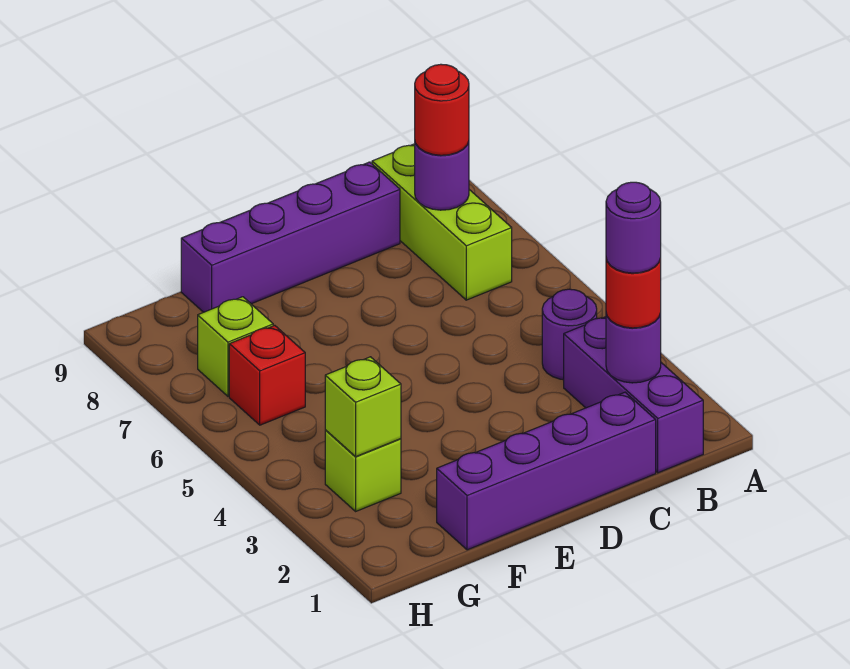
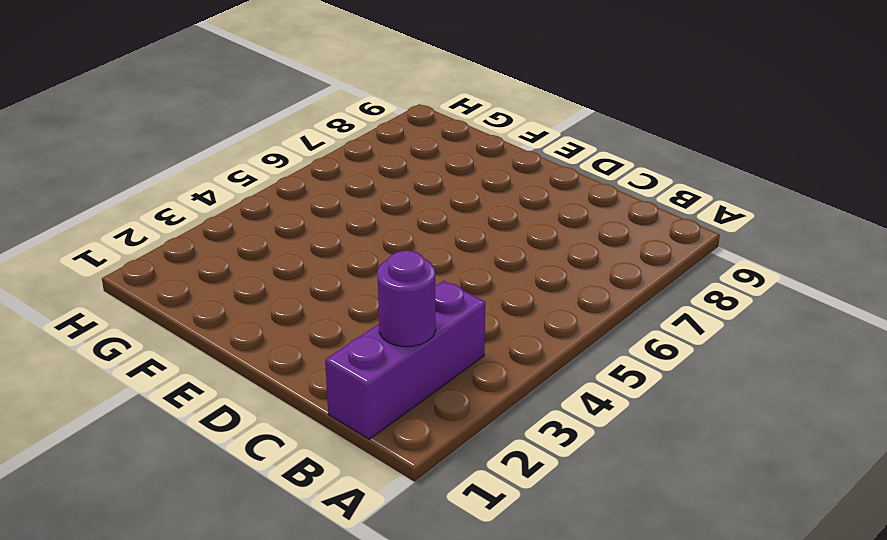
none -> purple round brick B4 level 1
none -> lime brick B7:B9 level 1
none -> purple brick C1:F1 level 1

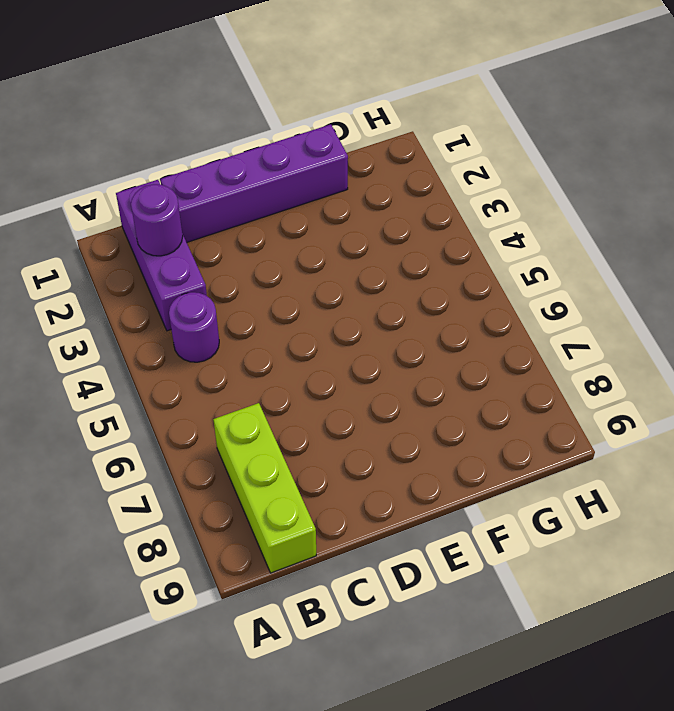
none -> purple brick C9:F9 level 1
none -> lime brick G3 level 1
none -> red brick G6 level 1

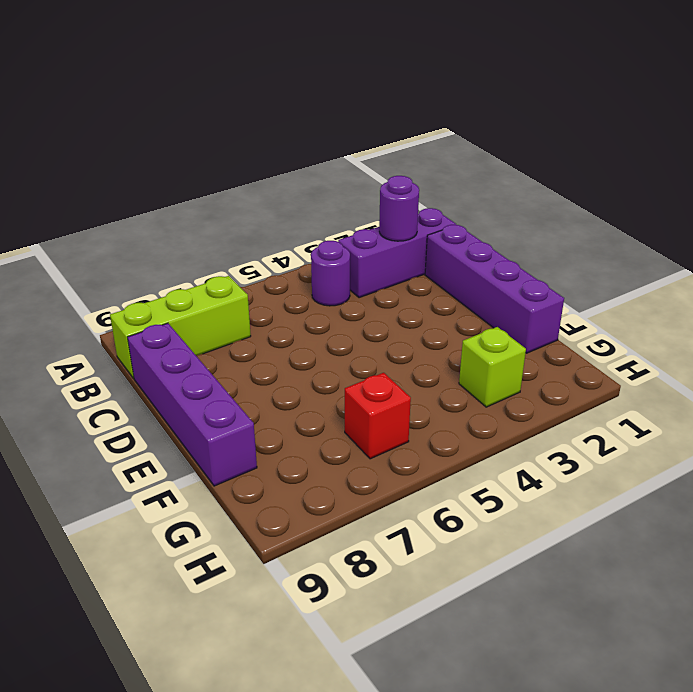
none -> lime brick G7 level 1
none -> purple round brick B8 level 2
none -> lime brick G3 level 2

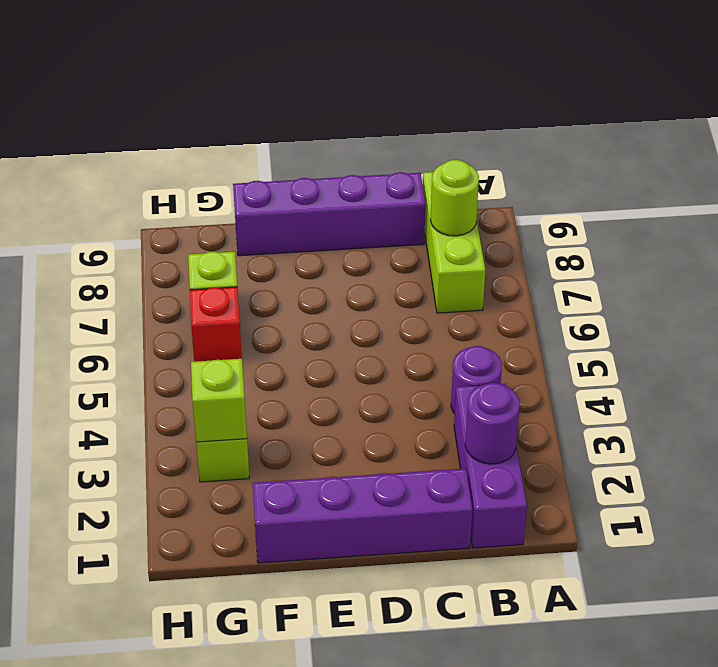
lime round brick B8 level 2 -> purple round brick B8 level 2
none -> red round brick B2 level 3
none -> red round brick B8 level 3
none -> purple round brick B2 level 4

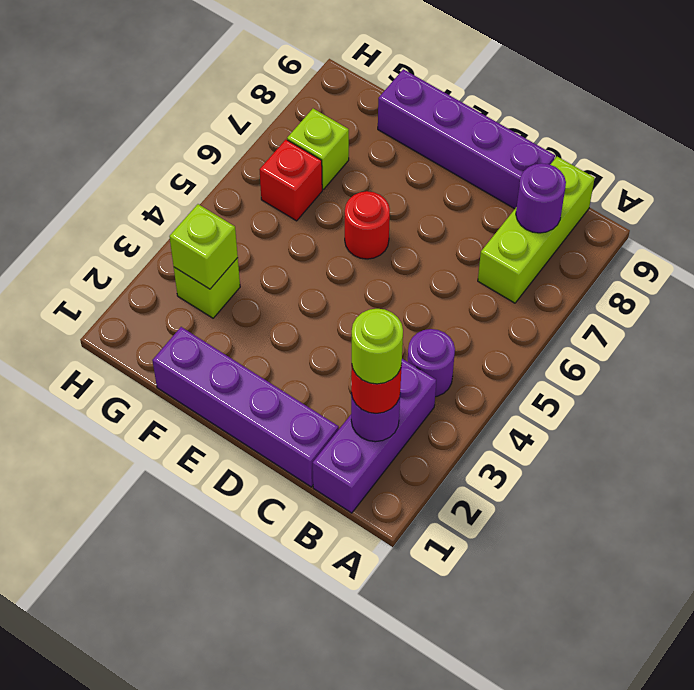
lime round brick B2 level 4 -> purple round brick B2 level 4
red round brick E6 level 1 -> red round brick B8 level 3

